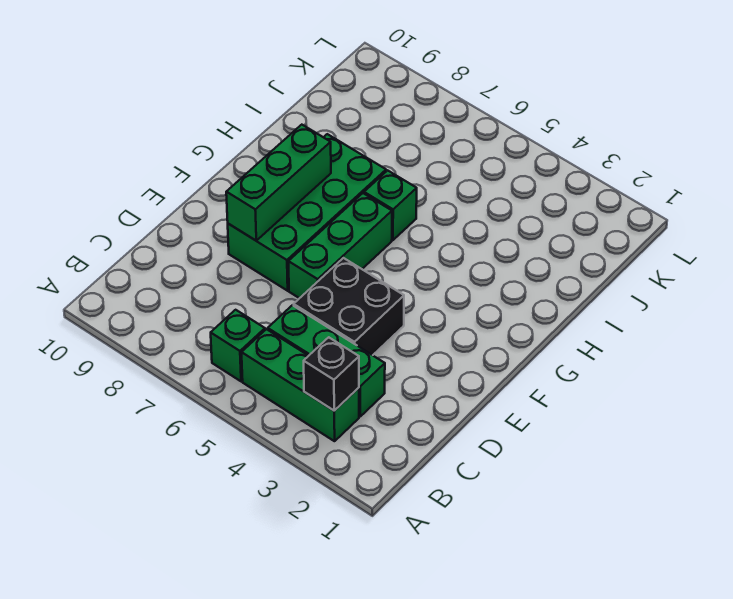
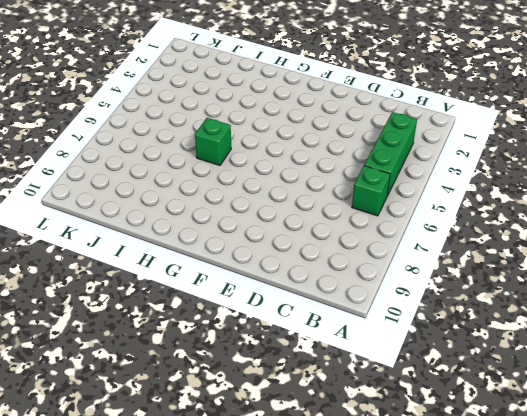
none -> green brick C3:C5 level 1
none -> black brick D4:E5 level 1

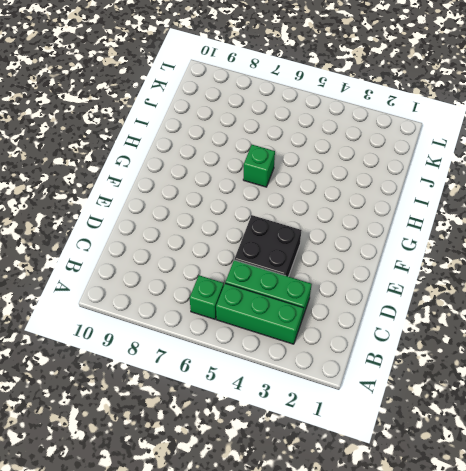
none -> green brick E6:G6 level 1
none -> green brick E7:H8 level 1

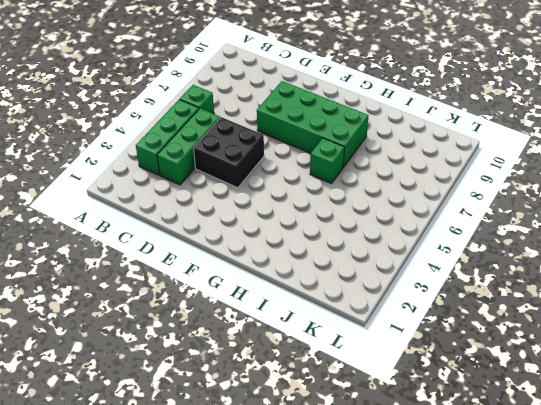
none -> green brick E6:G6 level 1
none -> black brick B3 level 2

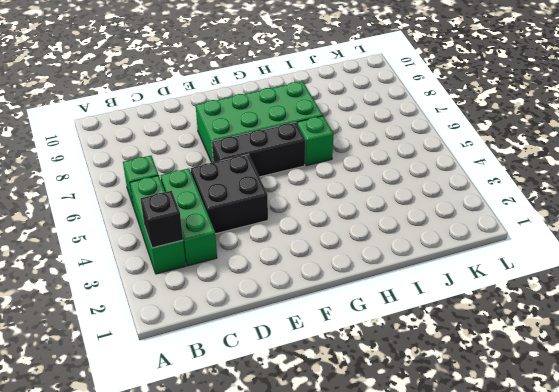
black brick E6:G6 level 1 -> green brick E6:G6 level 1
none -> green brick E8:G8 level 2

